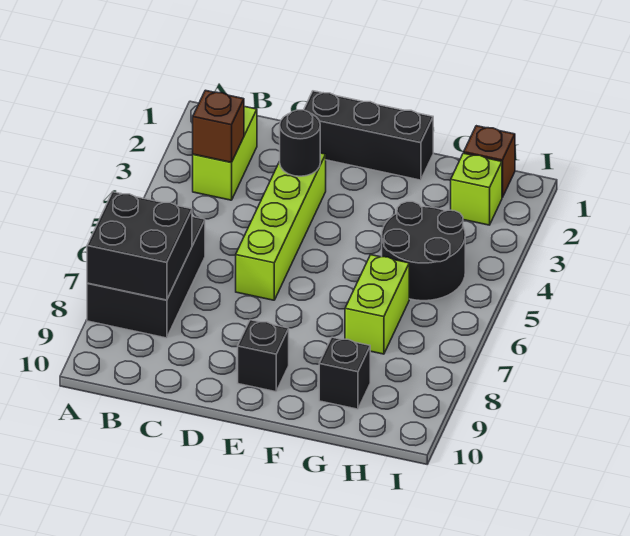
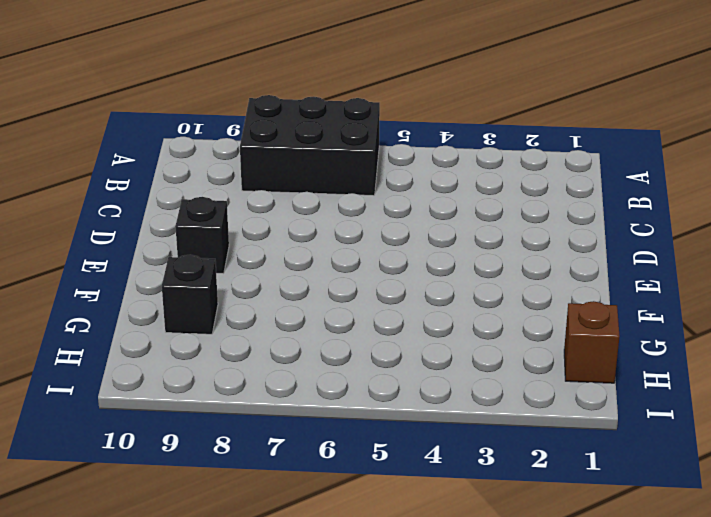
none -> lime brick B2:B3 level 1
none -> black brick D1:F1 level 1
none -> lime brick D3:D6 level 1

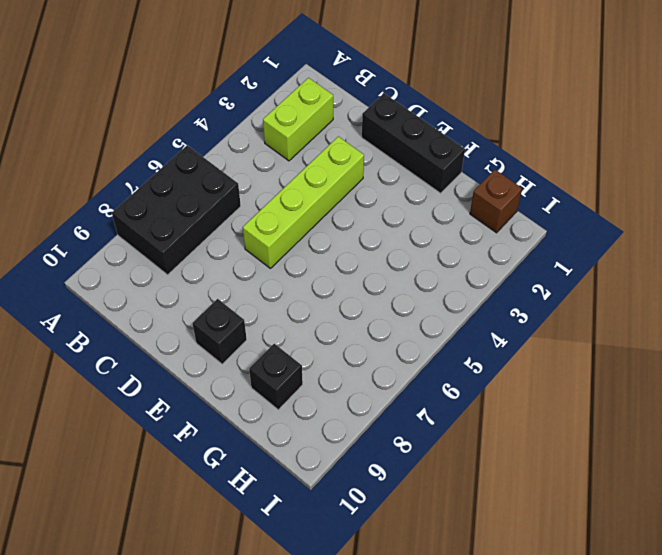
none -> black round brick G4:H5 level 1
none -> lime brick G6:G7 level 1
none -> lime brick H2 level 1

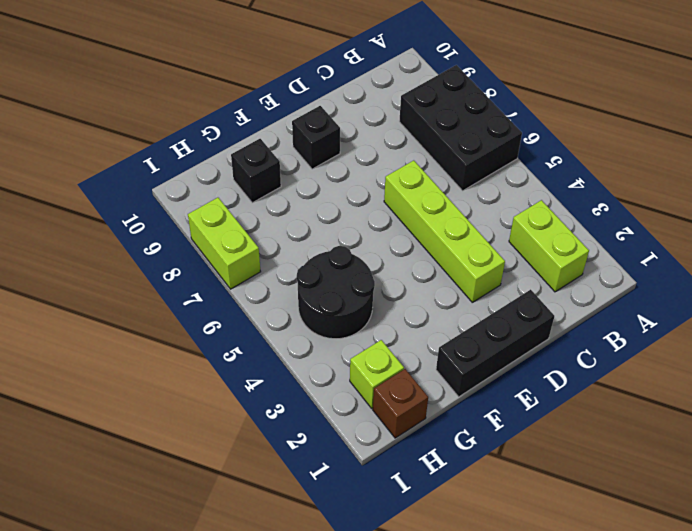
lime brick I7:I8 level 1 -> lime brick G6:G7 level 1
none -> black brick A7:B8 level 2
none -> brown brick B3 level 2
none -> black round brick D3 level 2

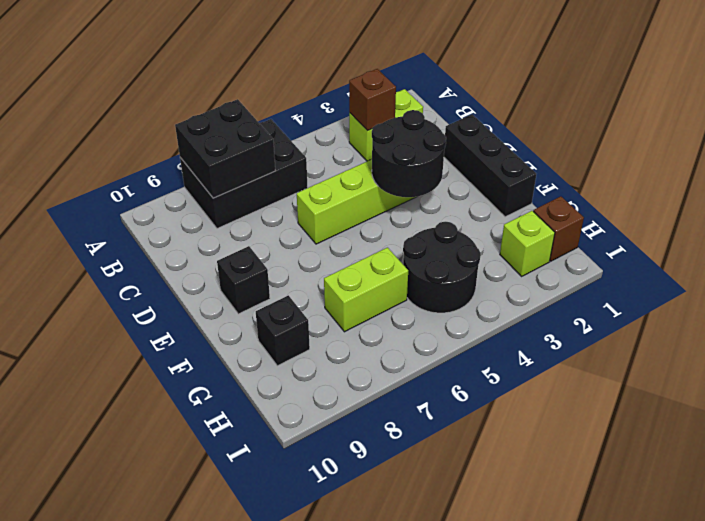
black round brick D3:E4 level 2 -> black round brick D3 level 2

